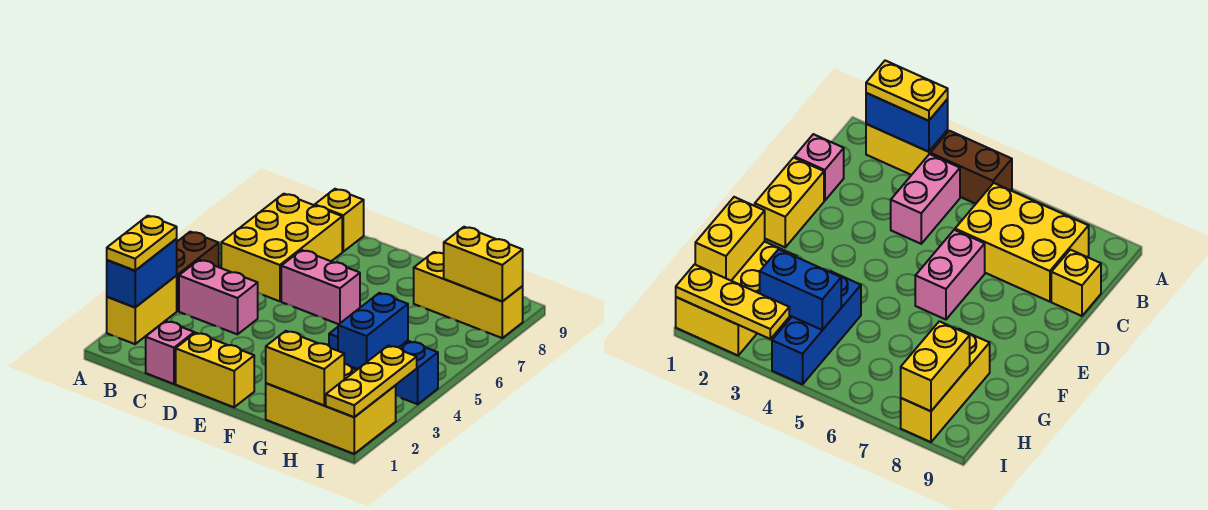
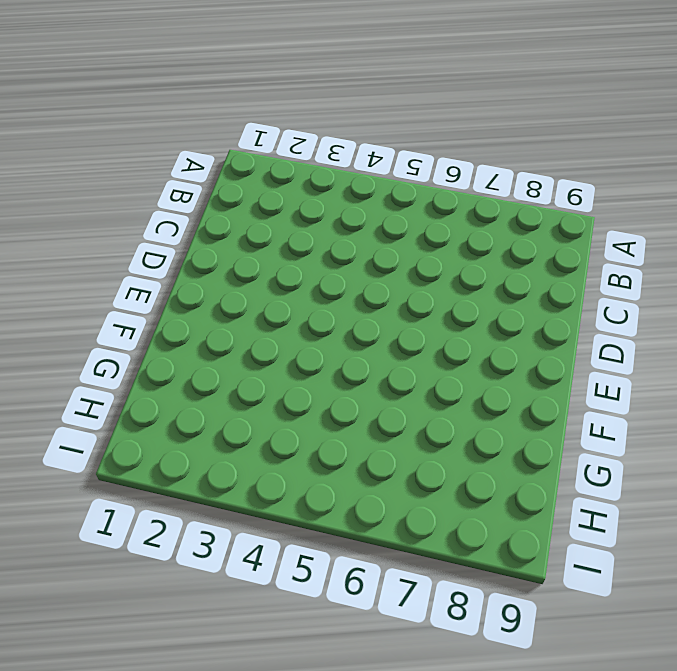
none -> yellow brick A2:A3 level 1
none -> brown brick A4:A5 level 1
none -> pink brick B4:C4 level 1

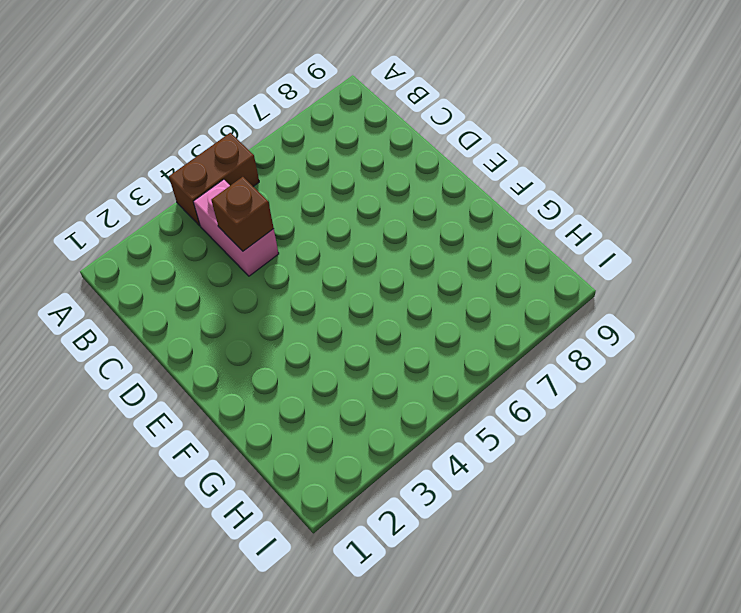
brown brick C4 level 2 -> none
none -> yellow brick A2:A3 level 1
none -> yellow brick B6:C8 level 1
none -> pink brick C1 level 1

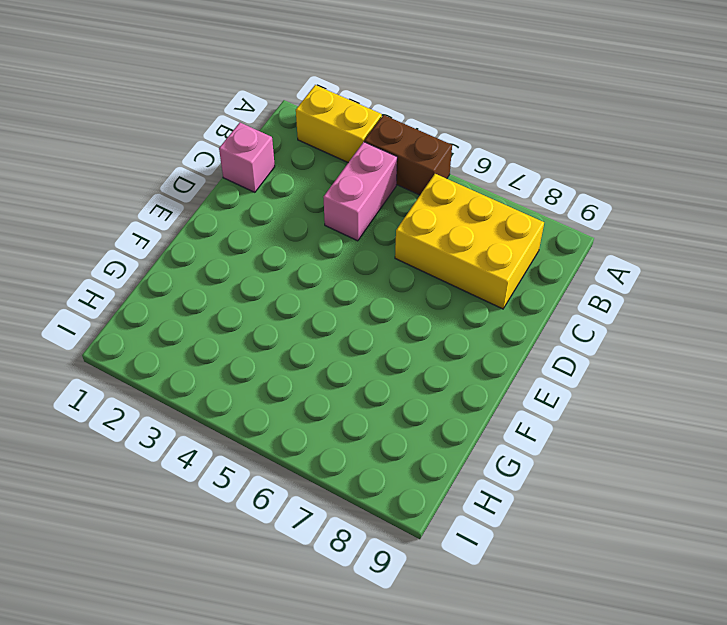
none -> yellow brick C9 level 1
none -> yellow brick D1:E1 level 1
none -> pink brick D6:E6 level 1

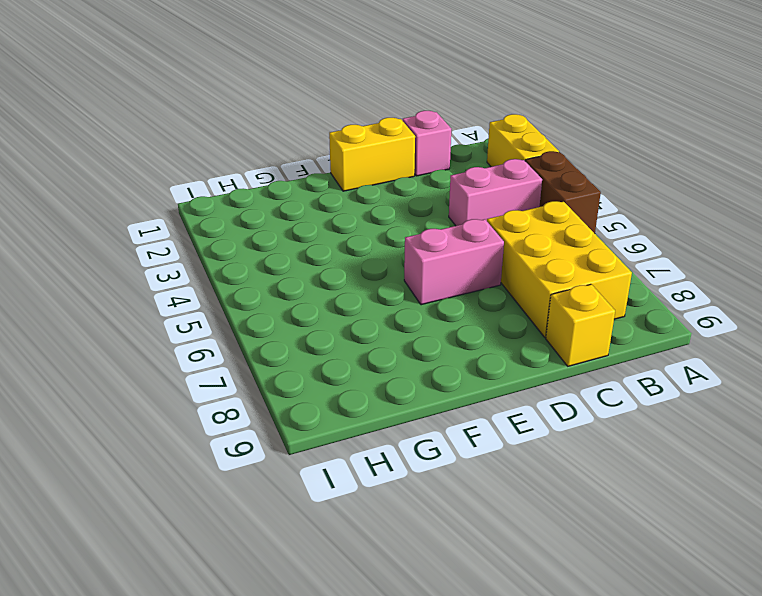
none -> yellow brick G1:I2 level 1
none -> blue brick G4:I4 level 1
none -> yellow brick G8:I8 level 1

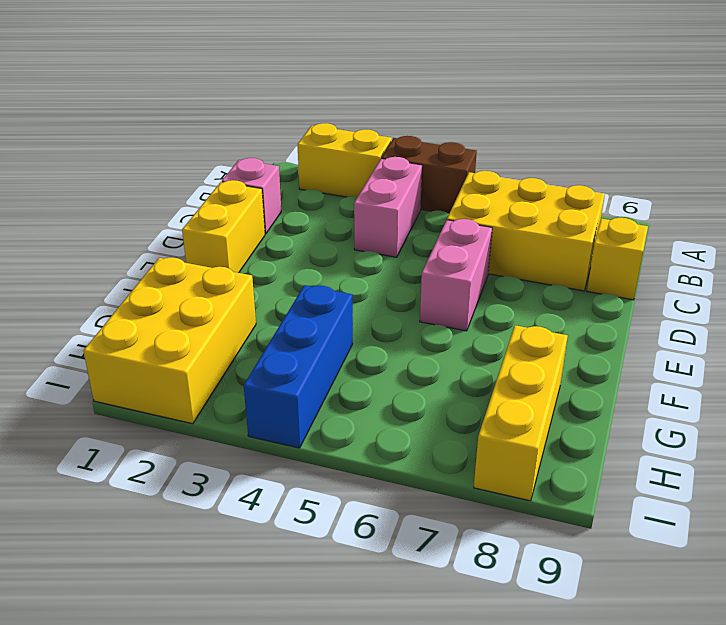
none -> blue brick A2:A3 level 2
none -> yellow brick G1:H1 level 2
none -> blue brick H3:H4 level 2

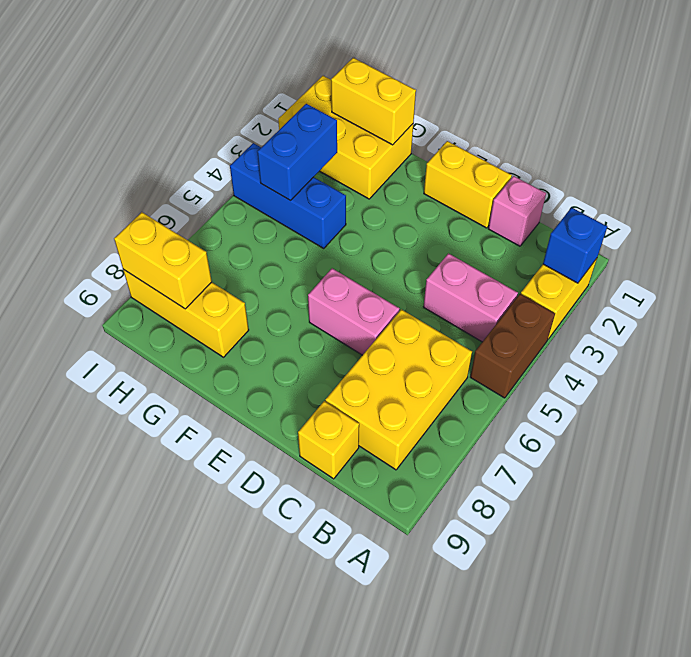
blue brick A2 level 2 -> blue brick A2:A3 level 2
none -> yellow plate I1:I3 level 2
none -> yellow plate A2:A3 level 3

